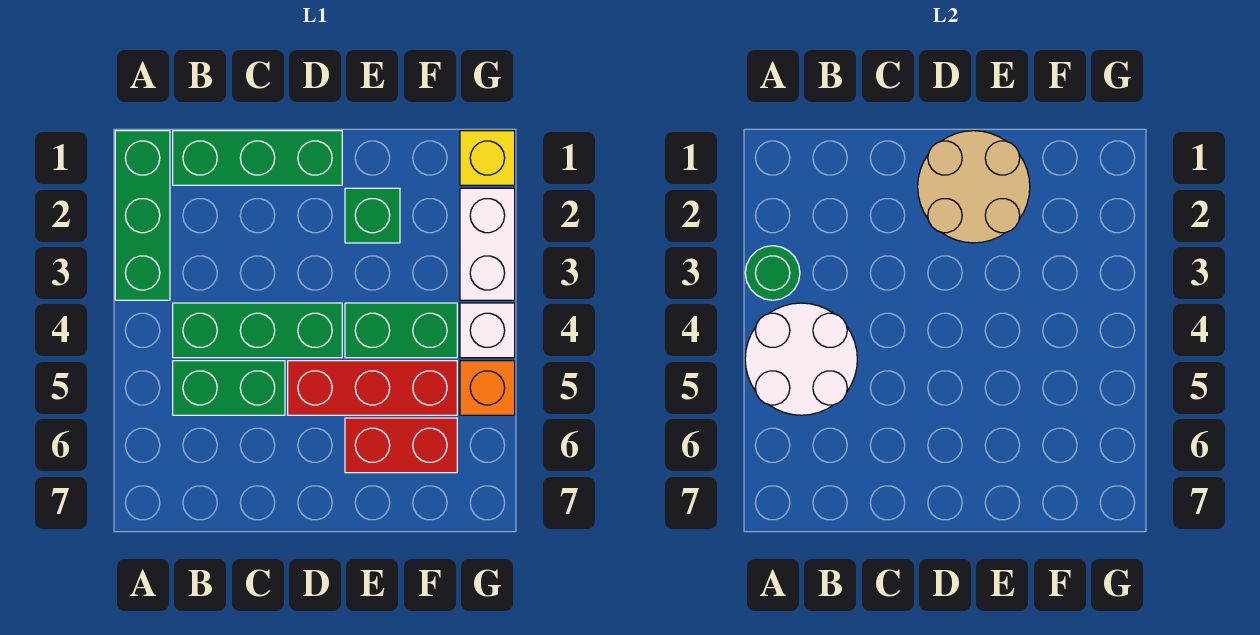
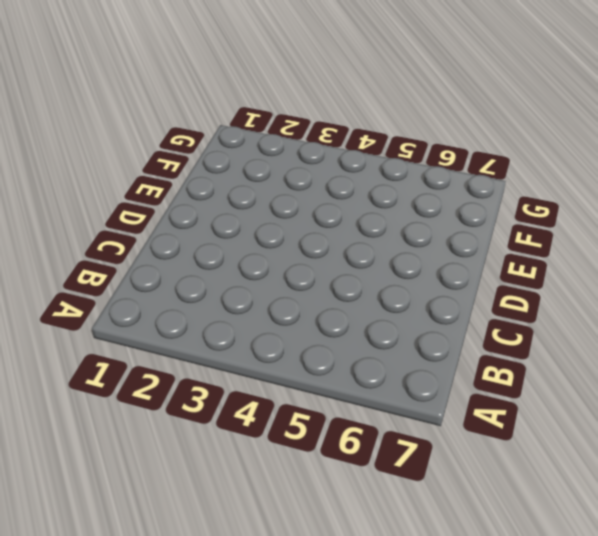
none -> green brick A1:A3 level 1
none -> green brick B1:D1 level 1
none -> green brick B4:D4 level 1

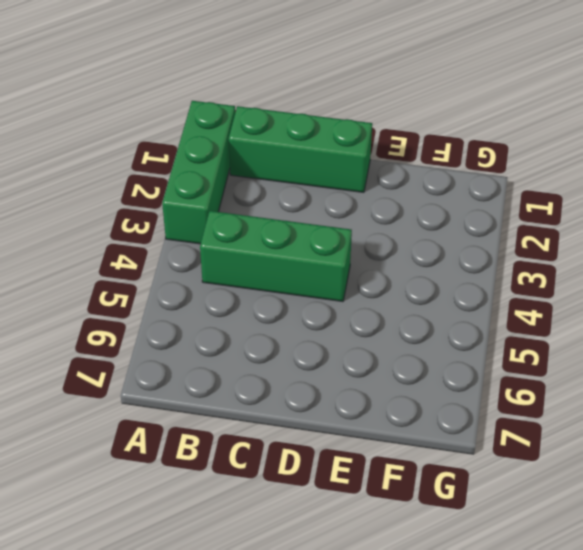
none -> green brick B5:C5 level 1
none -> red brick D5:F5 level 1
none -> green brick E2 level 1

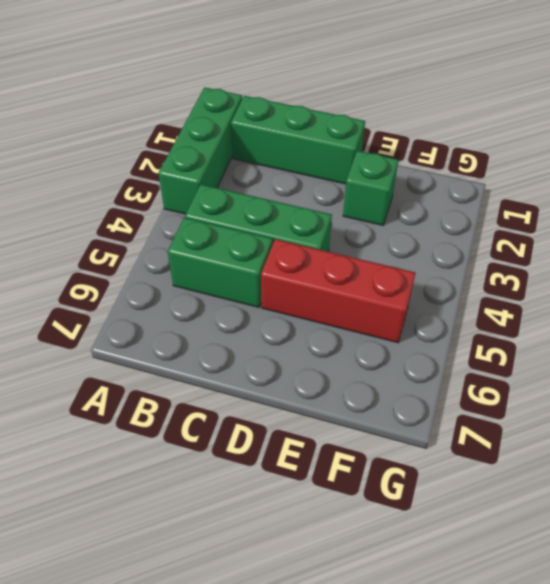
none -> green brick E4:F4 level 1
none -> red brick E6:F6 level 1
none -> yellow brick G1 level 1

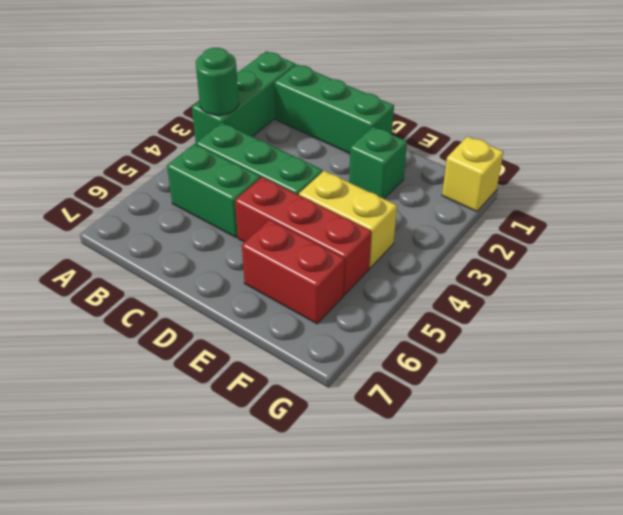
yellow brick E4:F4 level 1 -> green brick E4:F4 level 1
none -> white brick G2:G3 level 1
none -> white brick G4 level 1
none -> orange brick G5 level 1

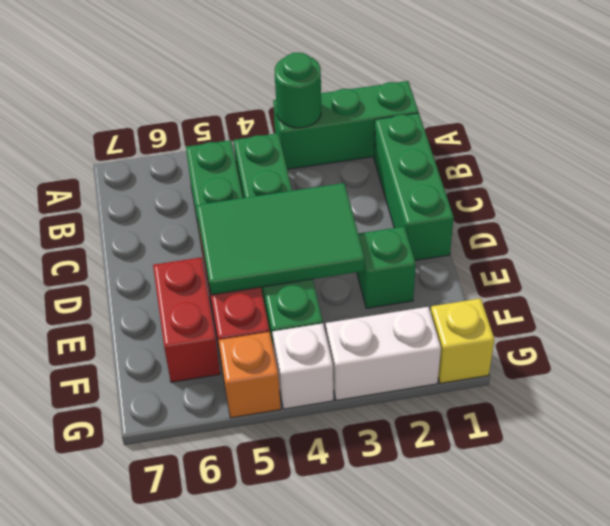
green tile D3:E5 level 2 -> none
none -> white round brick A4:B5 level 2
none -> tan round brick D1:E2 level 2

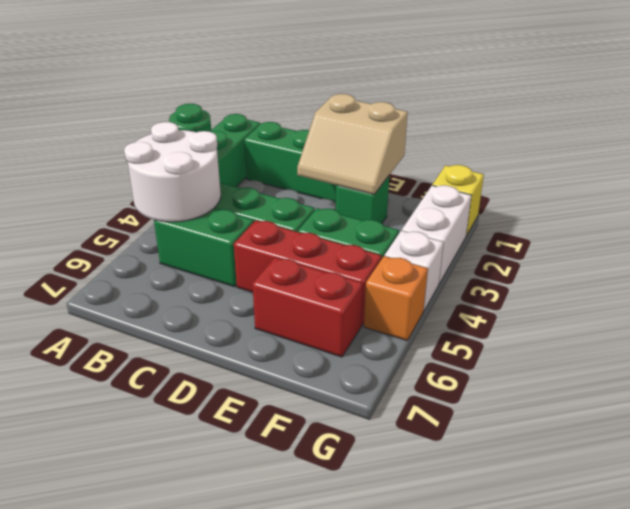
tan slope D1:E2 level 2 top 1 -> tan round brick D1:E2 level 2

